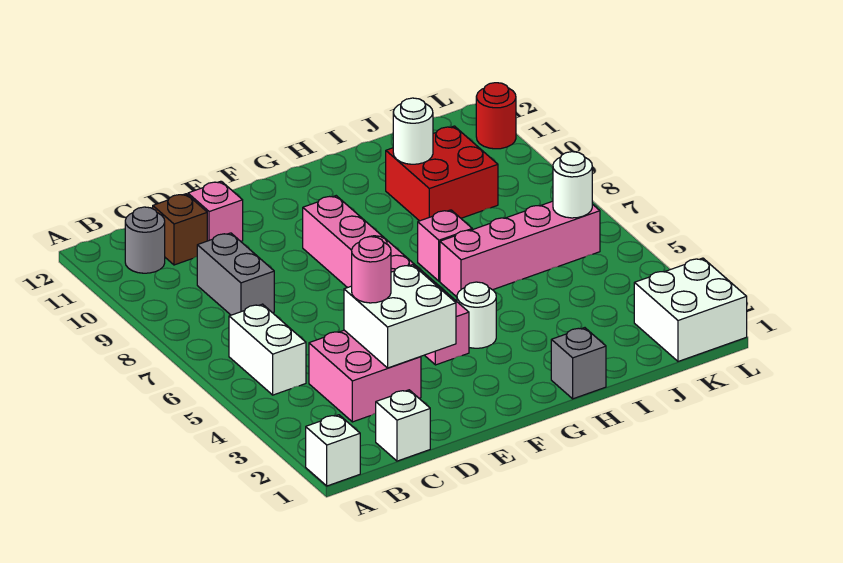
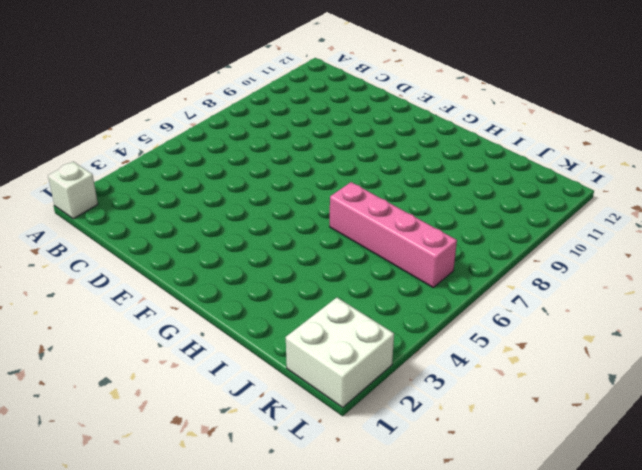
none -> white brick B5:B6 level 1
none -> grey round brick B11 level 1
none -> white brick C1 level 1

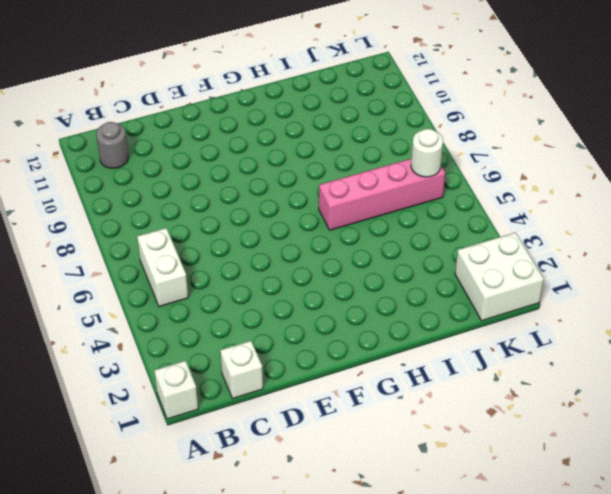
none -> pink brick C3:D4 level 1
none -> grey brick C8:C9 level 1
none -> brown brick C11 level 1

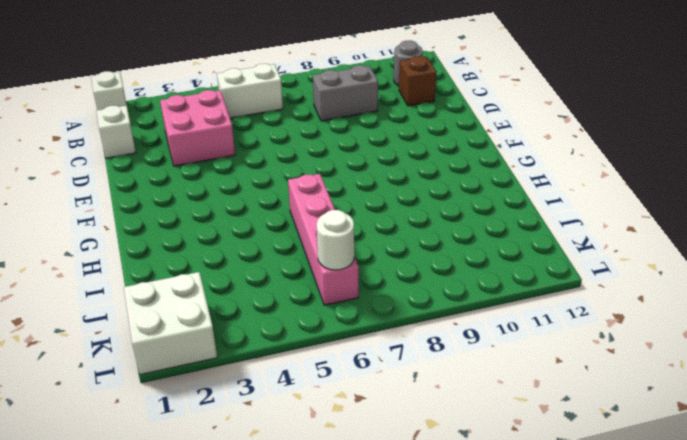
none -> pink brick D11 level 1
none -> pink brick F4:F9 level 1
none -> white round brick G4 level 1

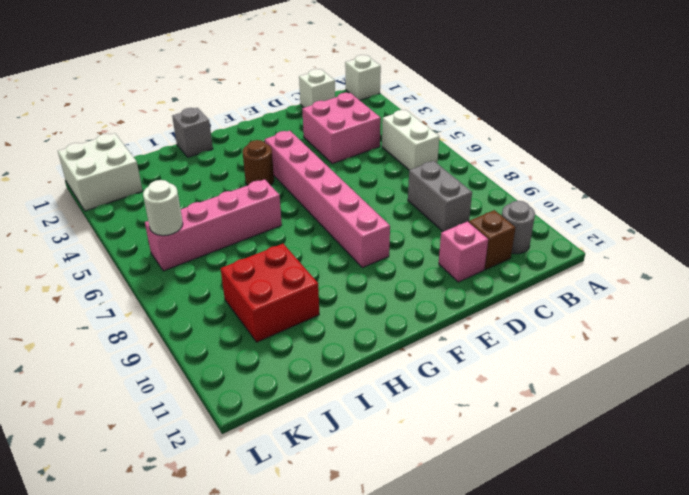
brown round brick G4 level 1 -> white round brick G4 level 1
none -> pink brick H7 level 1
none -> red round brick L11 level 1
none -> white brick D3:E4 level 2

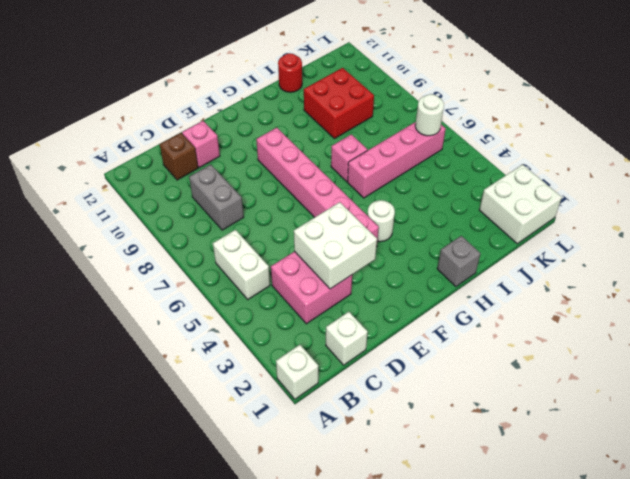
red round brick I12 level 1 -> red round brick L11 level 1
none -> grey round brick B11 level 1
none -> white round brick I10 level 2
none -> pink round brick D4 level 3

